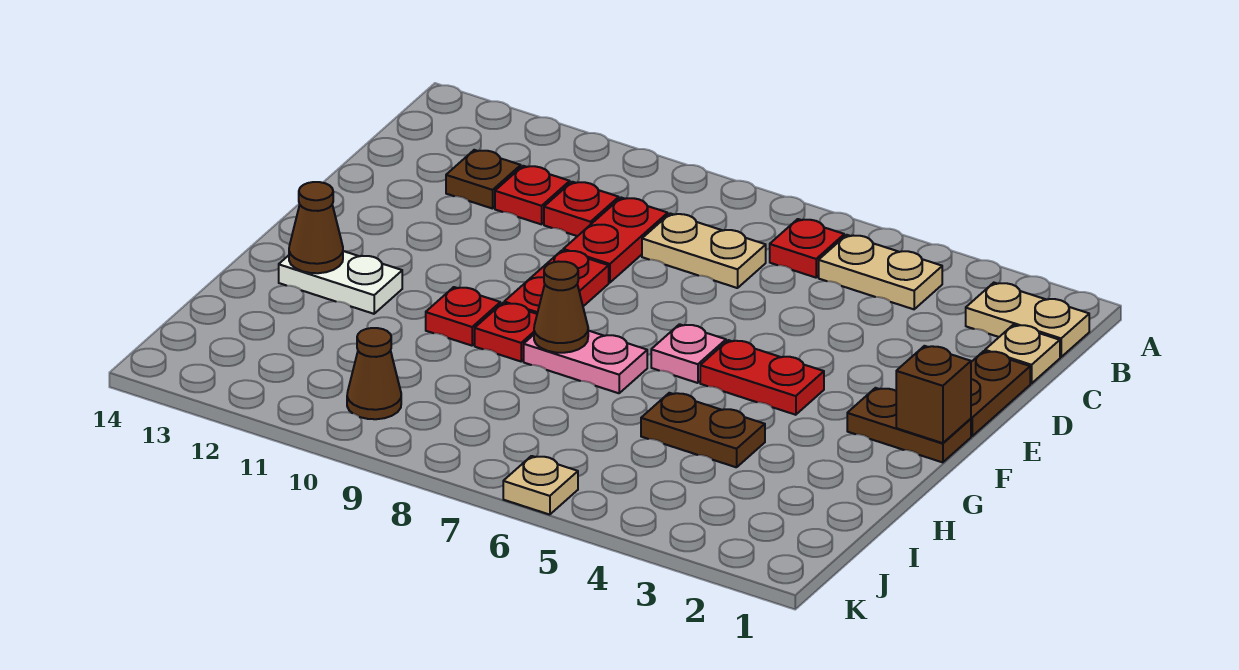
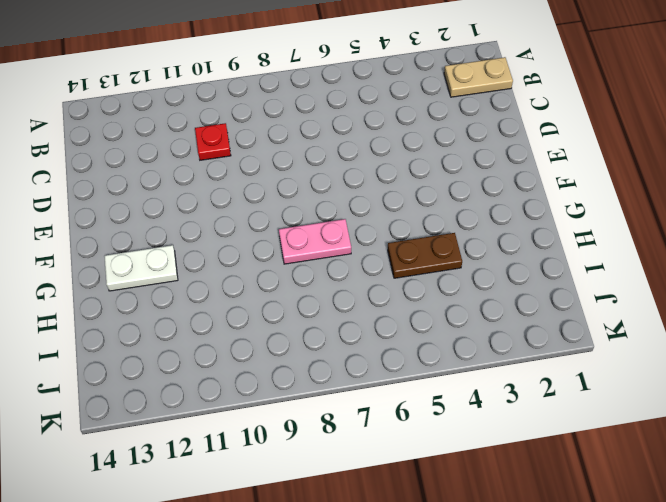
none -> tan plate B4:B5 level 1
none -> red plate B6 level 1
none -> tan plate C1 level 1

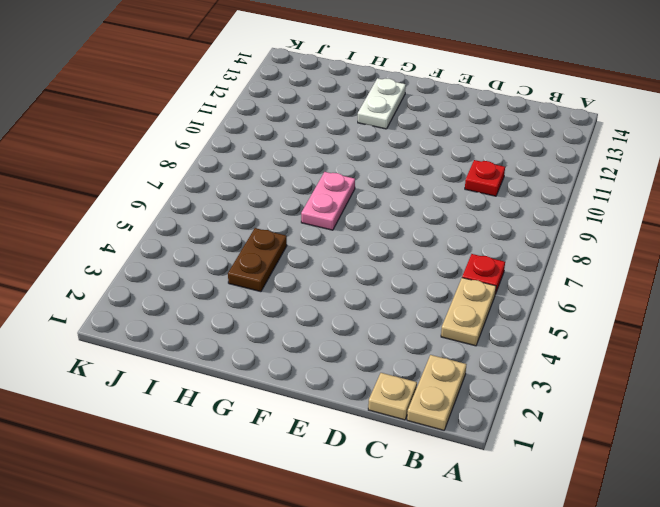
none -> tan plate C7:C8 level 1
none -> red plate C9:D9 level 1
none -> red plate C11 level 1

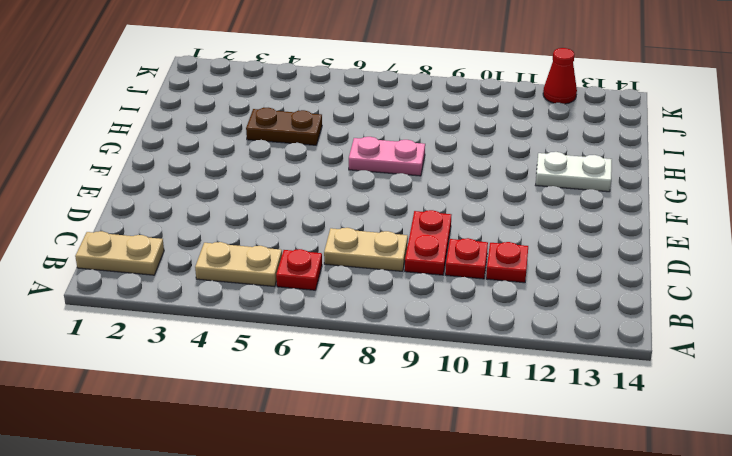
red cone K12 level 1 -> none
none -> tan plate C1 level 1
none -> brown plate C12 level 1
none -> brown plate D1:E1 level 1

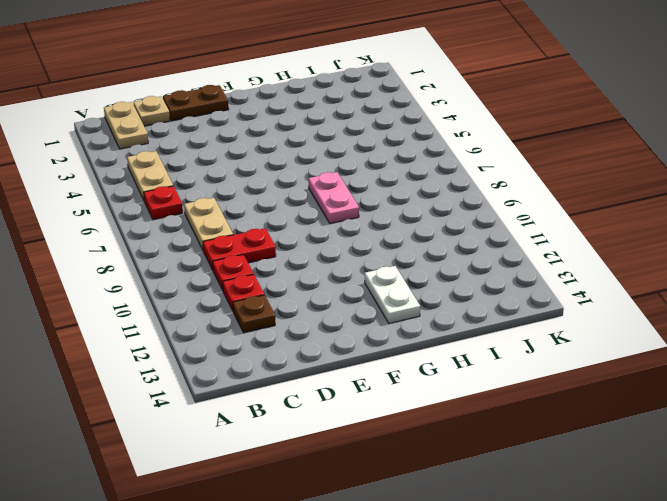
none -> red plate E9:F9 level 1
none -> brown plate F1:F2 level 1
none -> red plate F4:F5 level 1

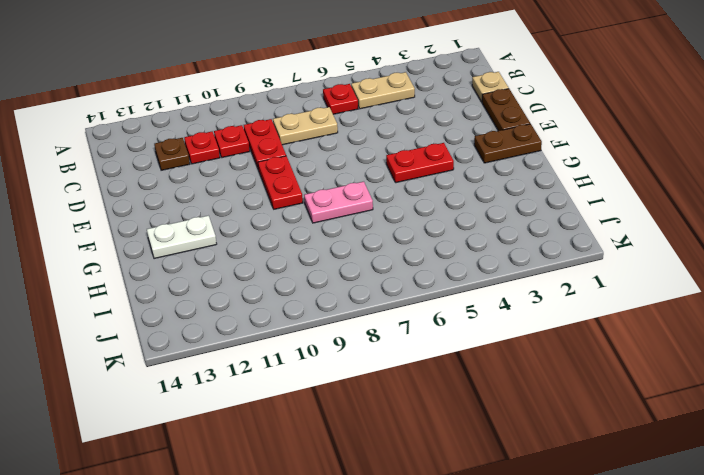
none -> tan plate B1:B2 level 1
none -> pink plate F6 level 1
none -> red plate G9 level 1

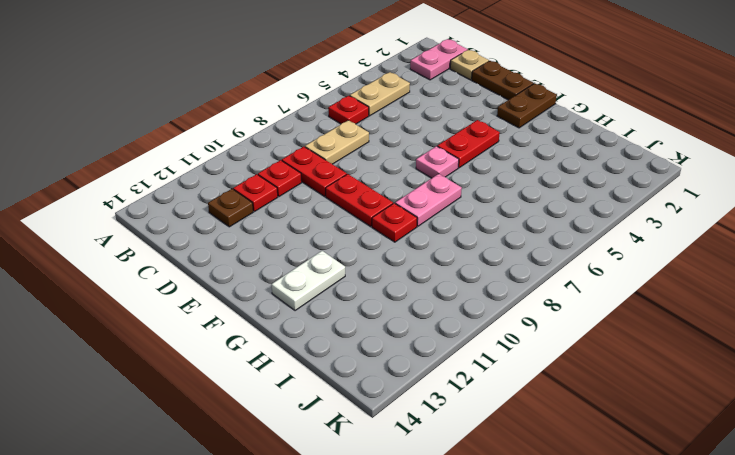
pink plate B1:B2 level 1 -> tan plate B1:B2 level 1
none -> red plate G10 level 1
none -> brown plate H4:H5 level 1
none -> brown cone J10 level 1

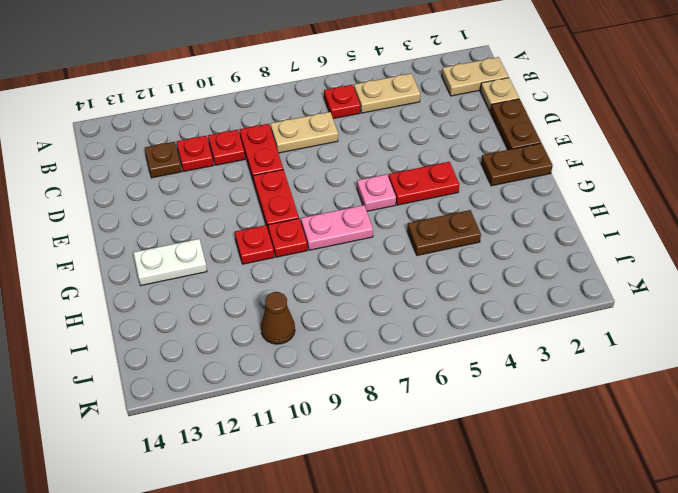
none -> tan plate K6 level 1
none -> brown brick F1 level 2
none -> brown cone G8 level 2

